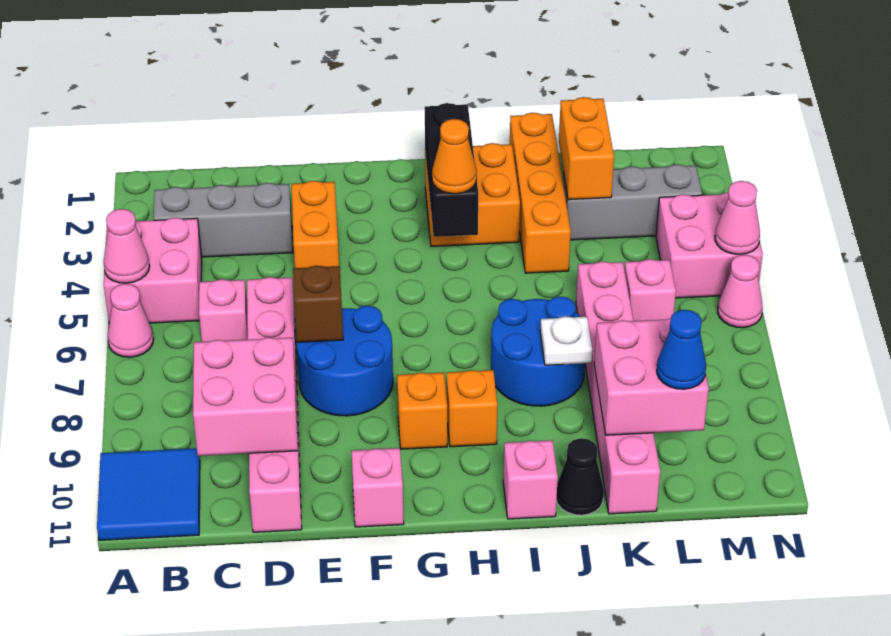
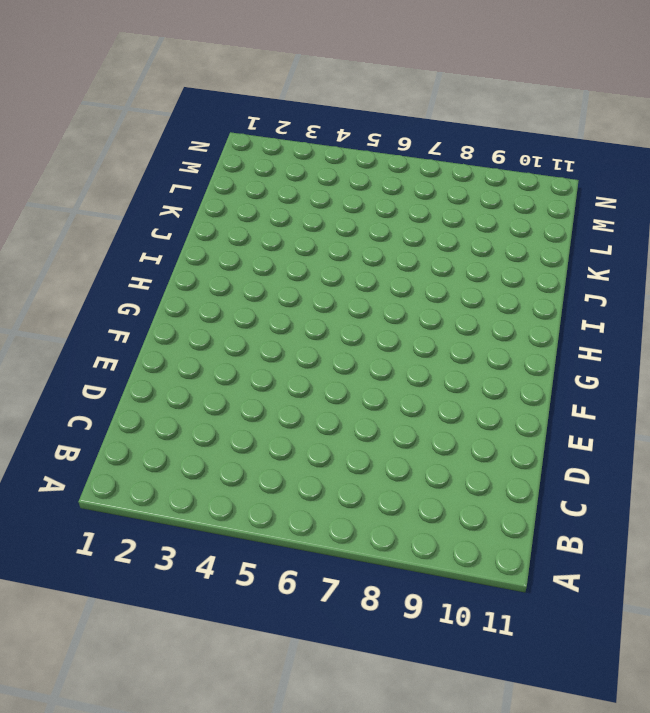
none -> pink brick A4:B5 level 1
none -> pink cone A6 level 1
none -> blue tile A10:B11 level 1
none -> grey brick B3:D3 level 1

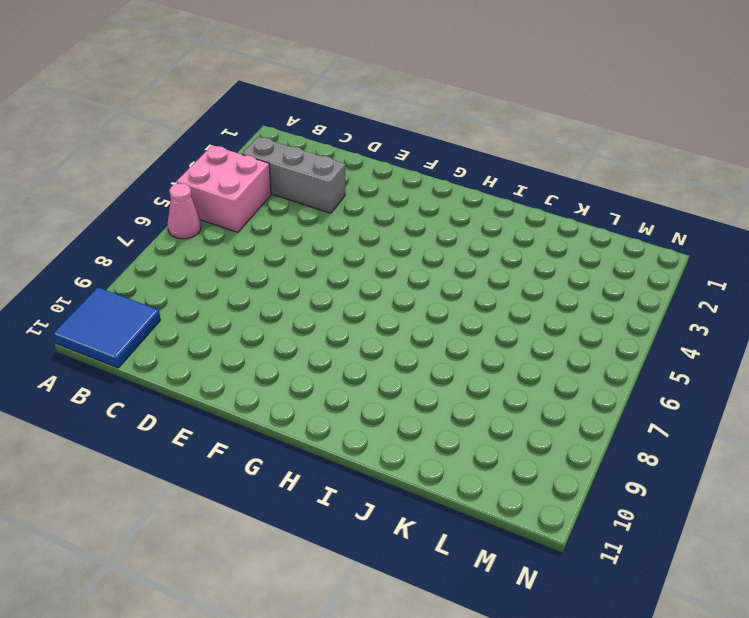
none -> pink brick C6 level 1
none -> pink brick D6:D11 level 1
none -> orange brick E3:E4 level 1
none -> blue round brick E7:F8 level 1

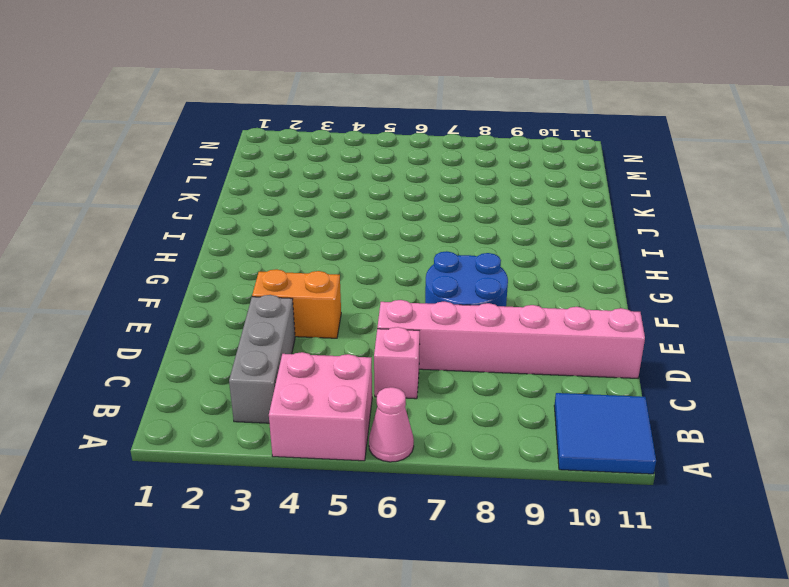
none -> pink brick F11 level 1
none -> orange brick G9 level 1
none -> orange brick H2:I3 level 1
none -> orange brick H9 level 1

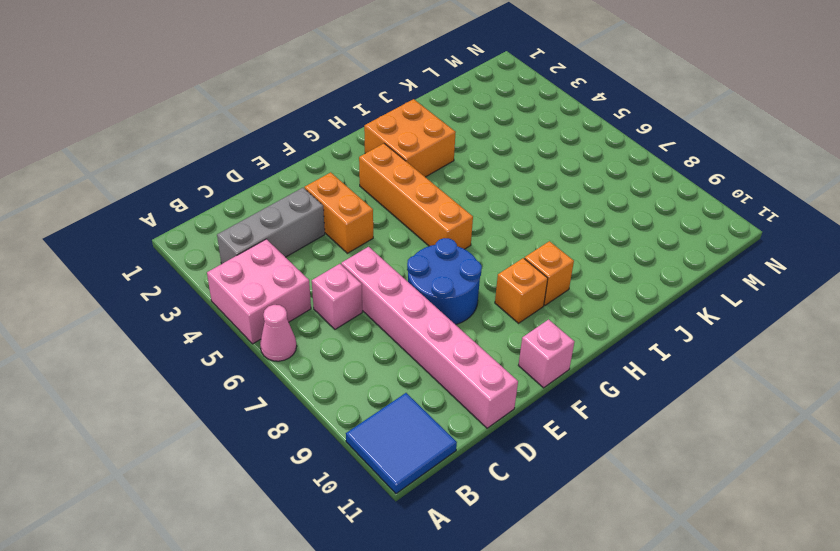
orange brick G3:G6 level 1 -> orange brick J1:J4 level 1
none -> blue round brick I7:J8 level 1
none -> pink brick I11 level 1
none -> black cone J11 level 1
none -> grey brick K3:M3 level 1

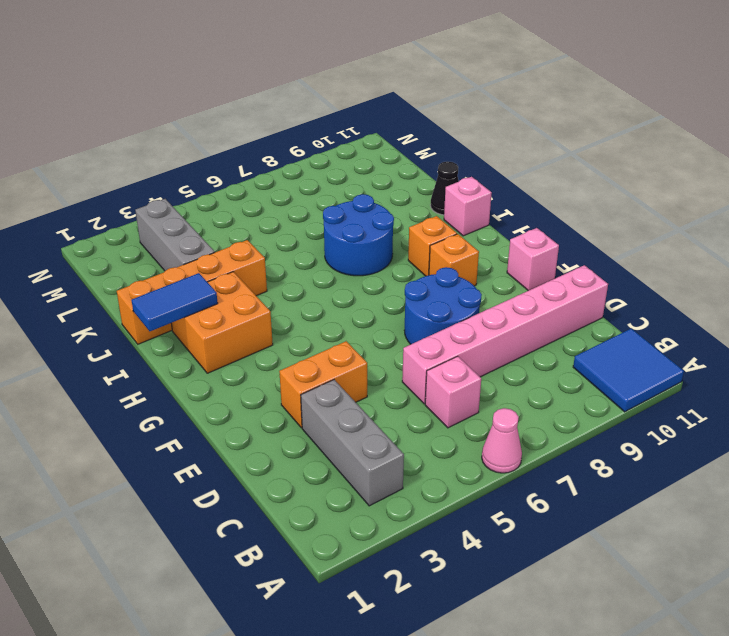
blue tile I1:I2 level 2 -> none
none -> pink brick A4:B5 level 1
none -> pink brick K6:K11 level 1
none -> pink brick L6 level 1
none -> pink brick M4:N5 level 1

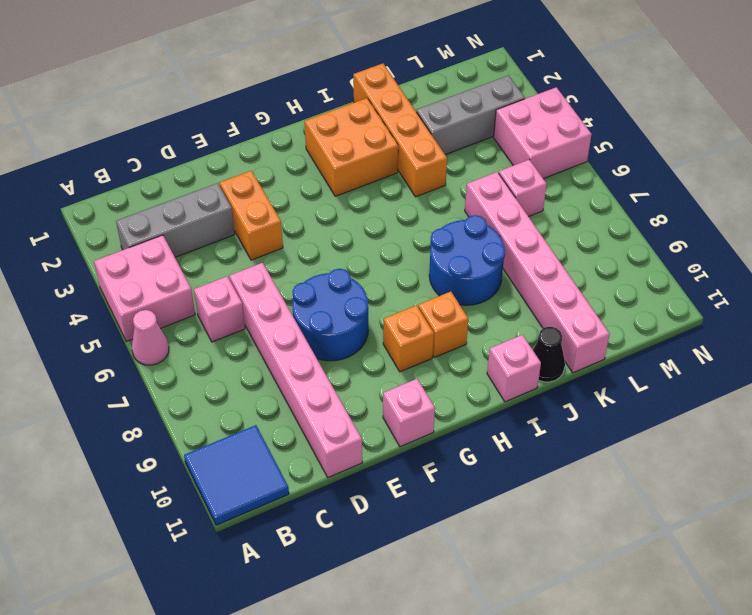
none -> pink cone N6 level 1
none -> pink cone A5 level 2
none -> pink brick C9:D10 level 2
none -> brown brick E7 level 2

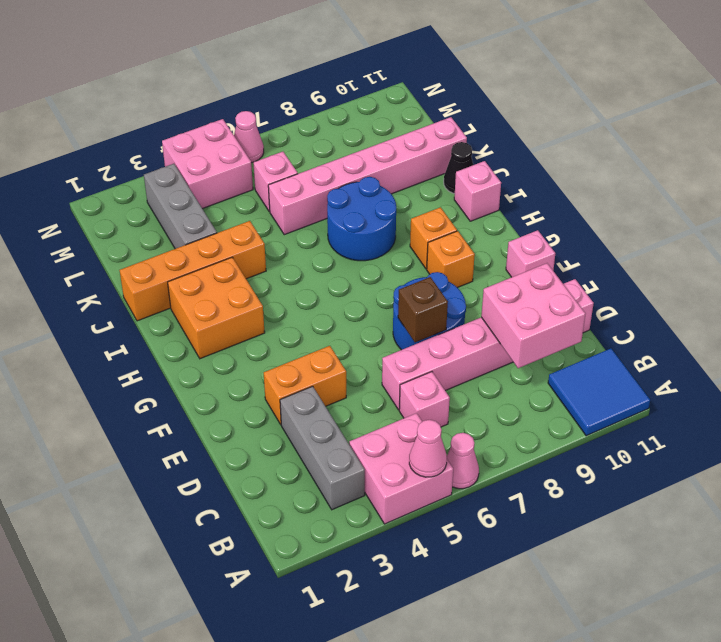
none -> black brick H2:H4 level 2
none -> white plate J8 level 2
none -> orange brick K2:K3 level 2
none -> pink brick K9:L10 level 2

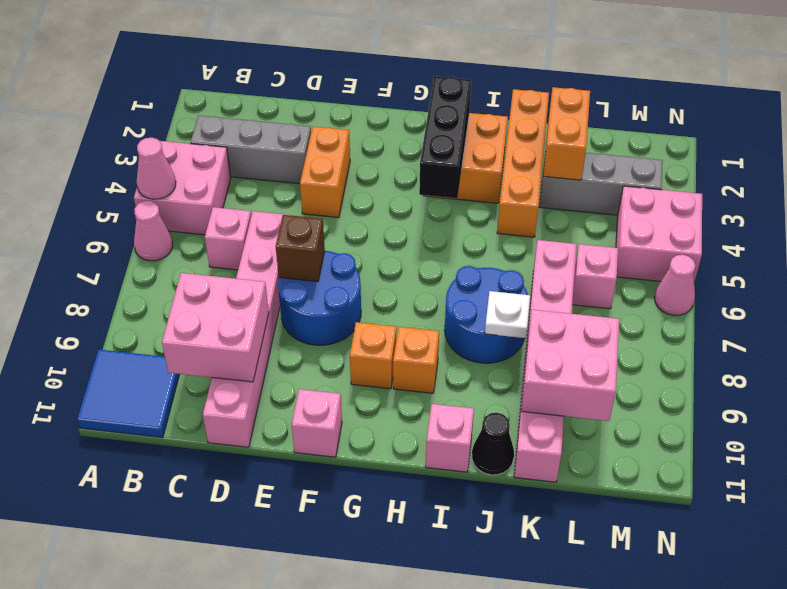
none -> pink cone N5 level 2
none -> orange cone H4 level 3
none -> blue cone L10 level 3

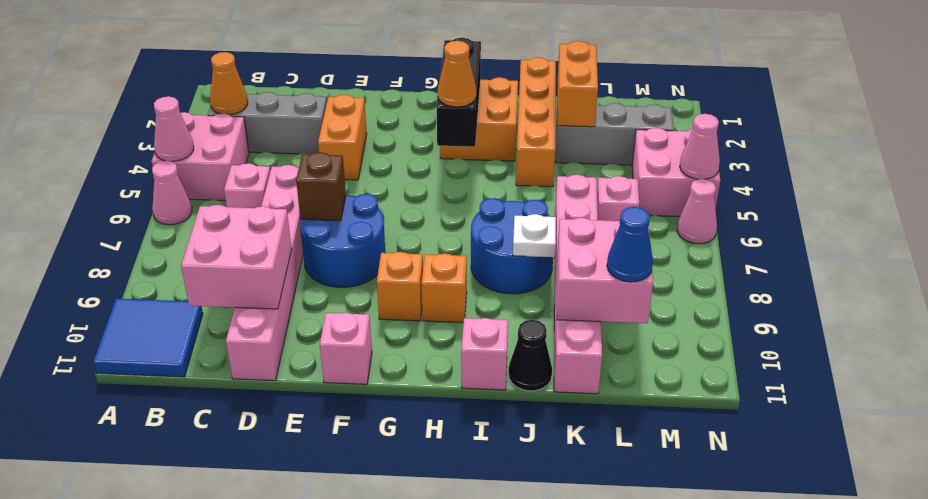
orange cone B3 level 2 -> none

